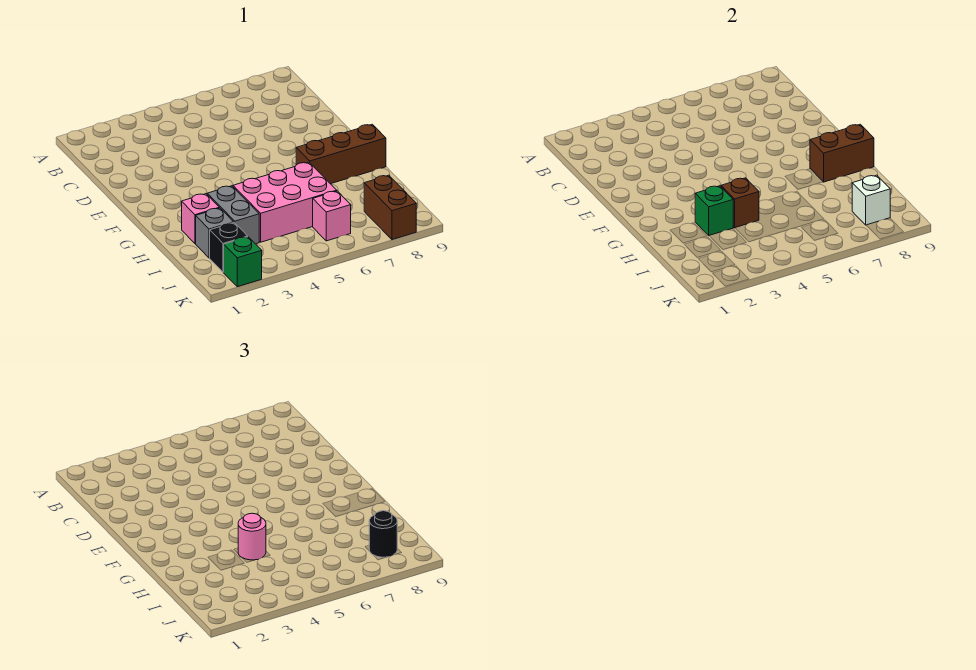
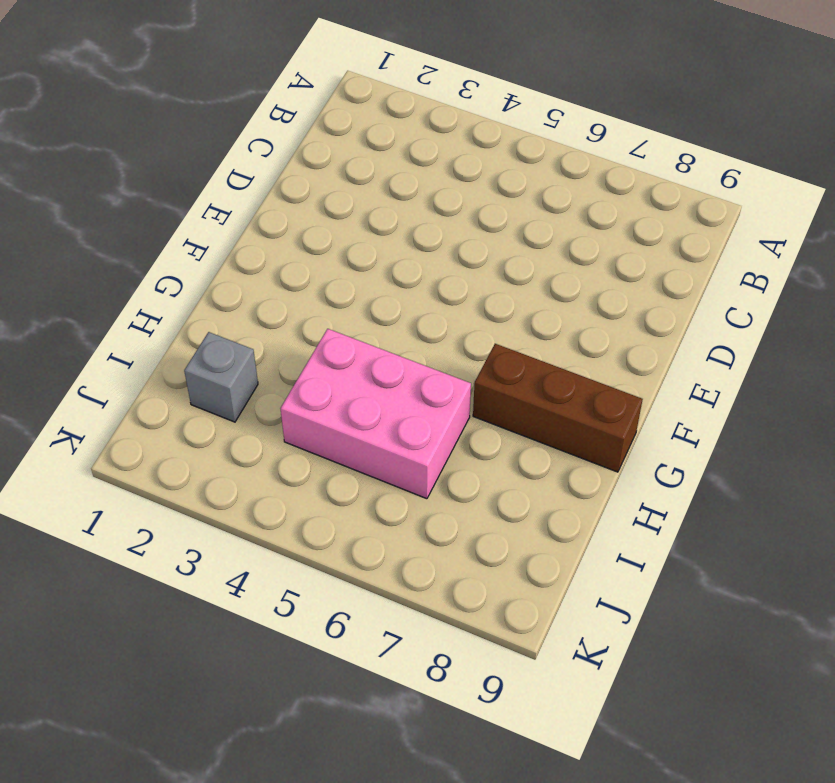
none -> pink brick H2 level 1
none -> grey brick H3:I3 level 1
none -> black brick J2 level 1

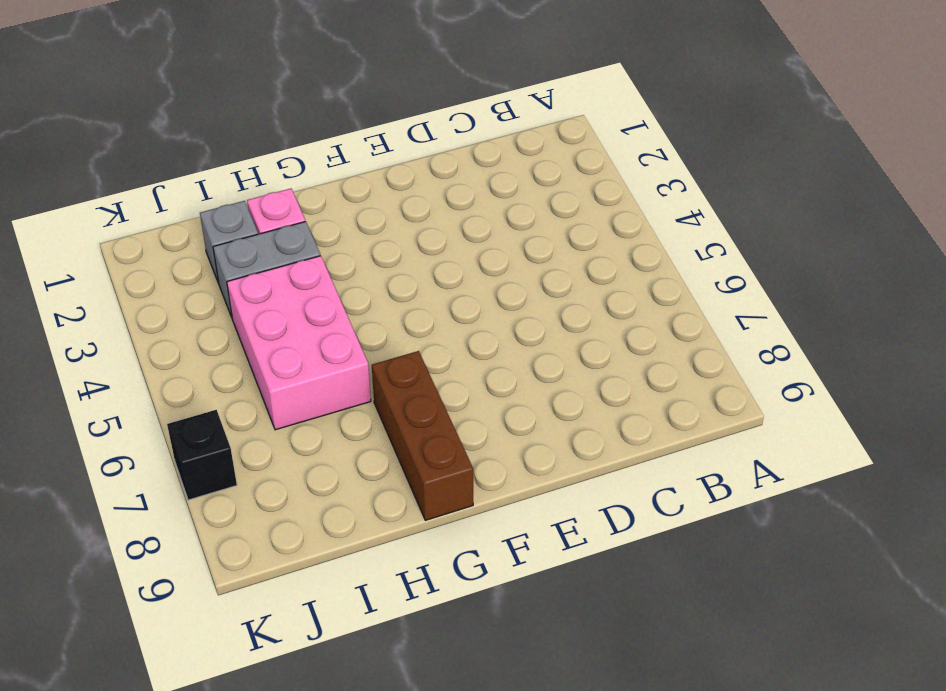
black brick K7 level 1 -> black brick J2 level 1
none -> pink brick J6 level 1
none -> brown brick J8:K8 level 1
none -> green brick K2 level 1

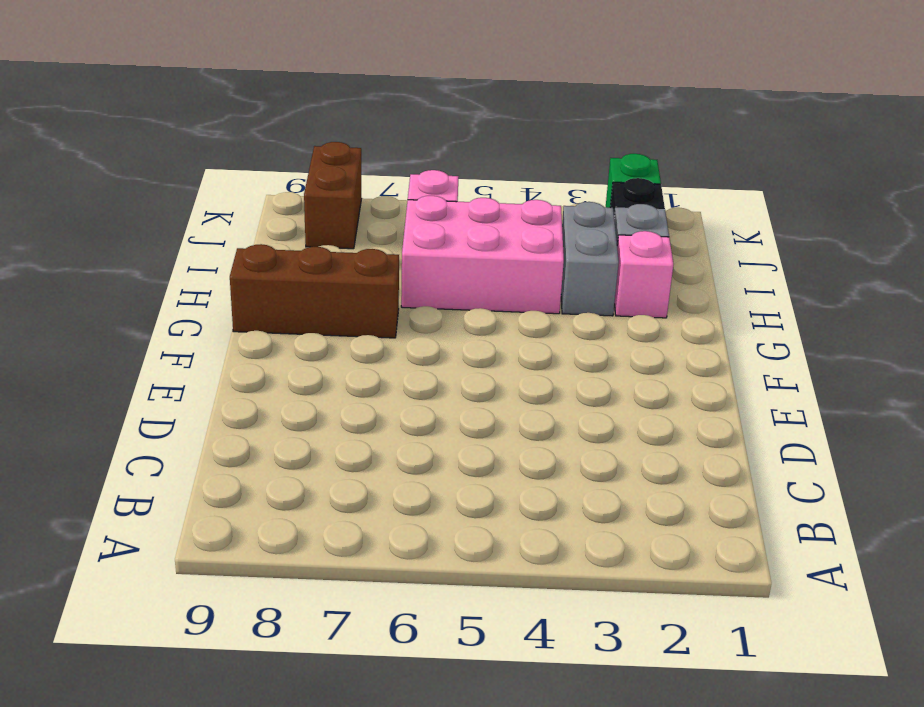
none -> brown brick G8:G9 level 2
none -> green brick H3 level 2
none -> brown brick H4 level 2

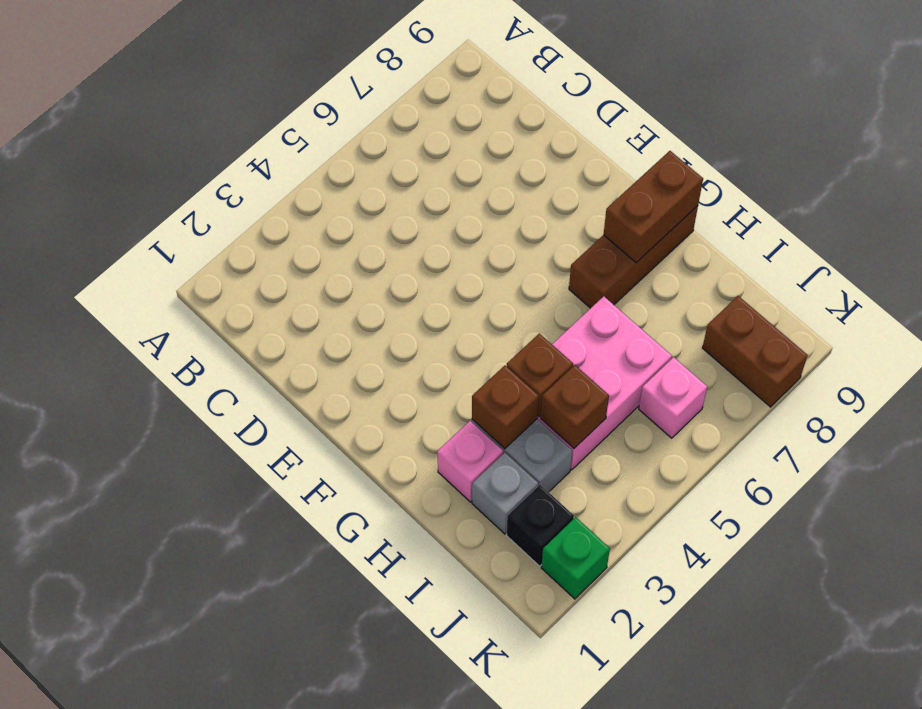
brown brick H3 level 2 -> green brick H3 level 2
brown brick I4 level 2 -> none
none -> white brick J8 level 2
none -> pink round brick H4 level 3
none -> black round brick J8 level 3

